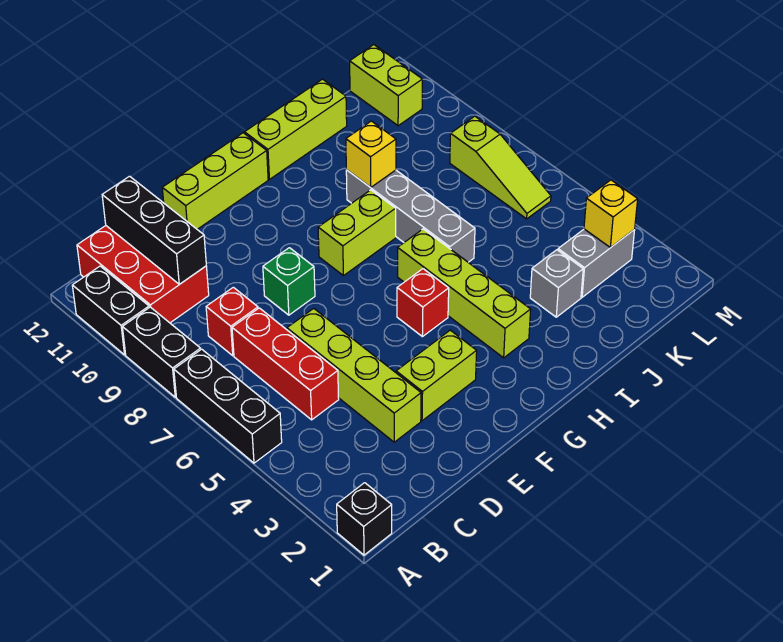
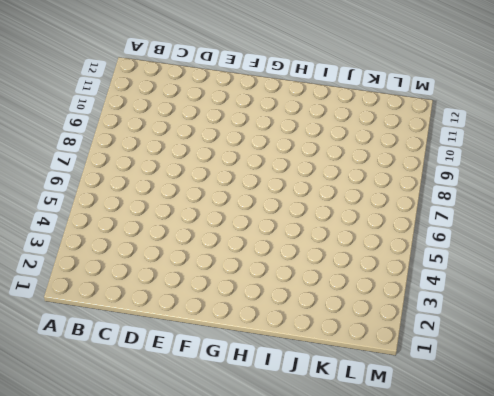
none -> black brick A1 level 1
none -> black brick A5:A7 level 1
none -> black brick A8:A9 level 1

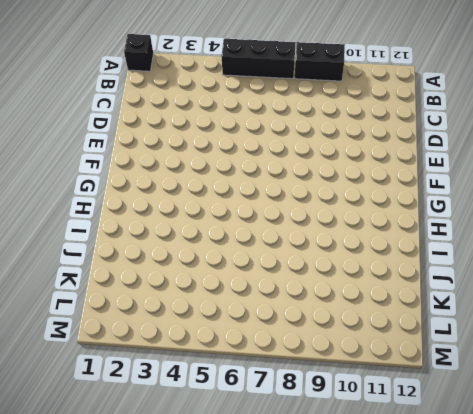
none -> black brick A10:A11 level 1
none -> red brick B10:C12 level 1
none -> red brick C5:C7 level 1

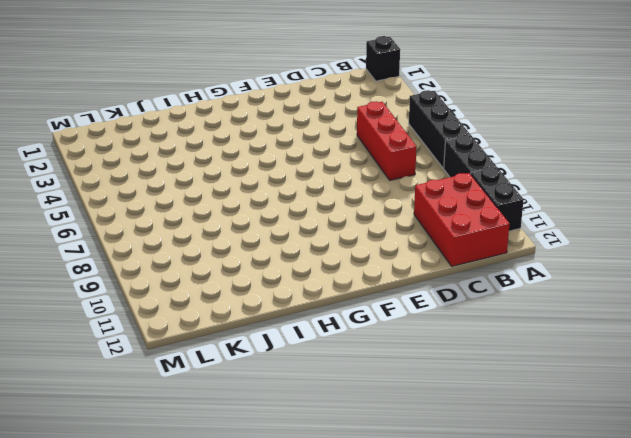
none -> red brick C8 level 1
none -> lime brick D3:D6 level 1
none -> lime brick E3:F3 level 1

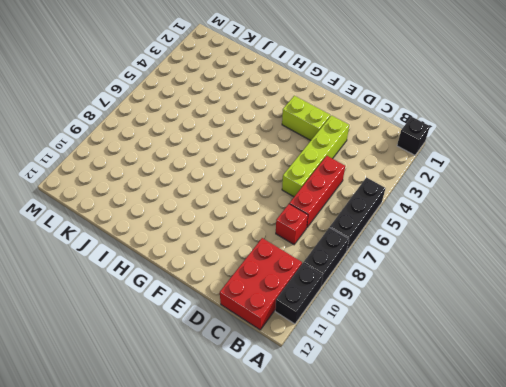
none -> green brick E8 level 1
none -> lime brick E12:G12 level 1
none -> red brick G5 level 1

